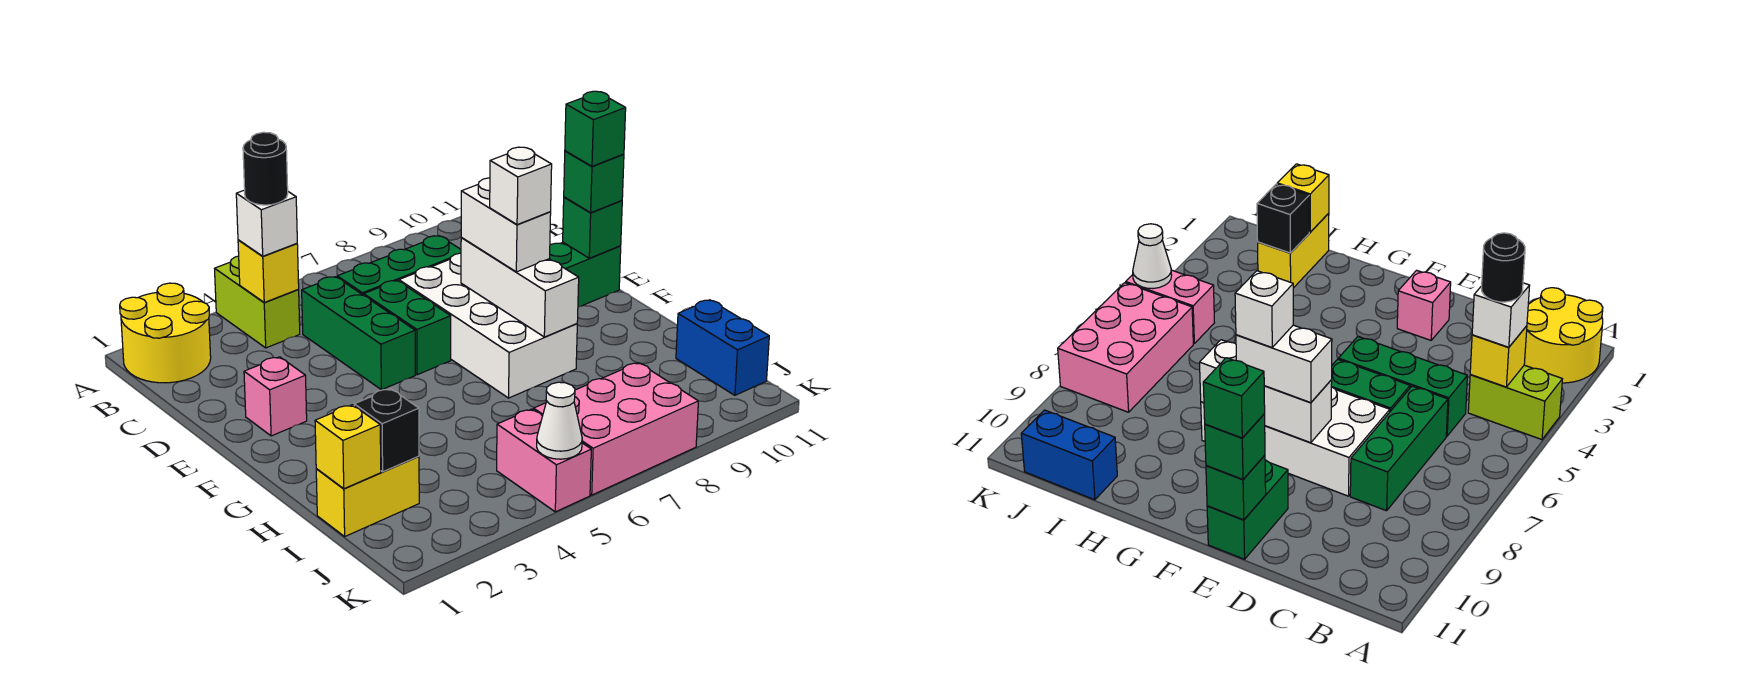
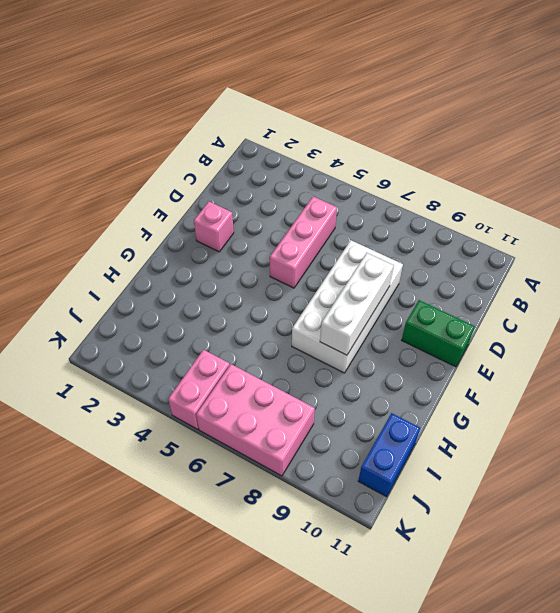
pink brick C5:E5 level 1 -> green brick C5:E5 level 1
none -> yellow round brick A1:B2 level 1
none -> lime brick A4:B4 level 1
none -> green brick C6:C8 level 1

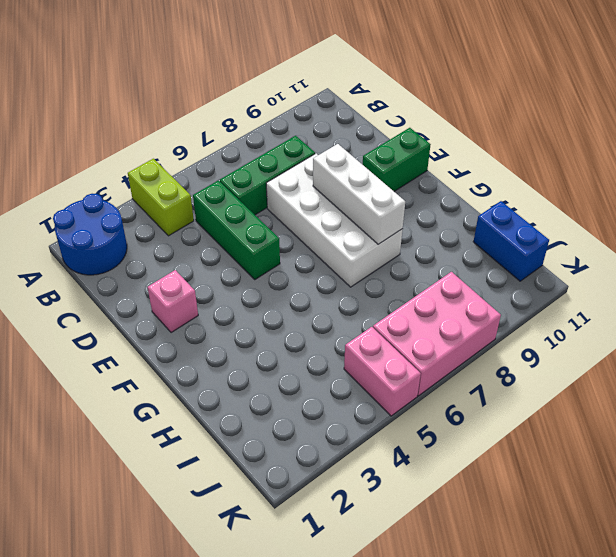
blue round brick A1:B2 level 1 -> yellow round brick A1:B2 level 1
none -> green brick D6:E6 level 1
none -> yellow brick I1:I2 level 1
none -> yellow brick B4 level 2

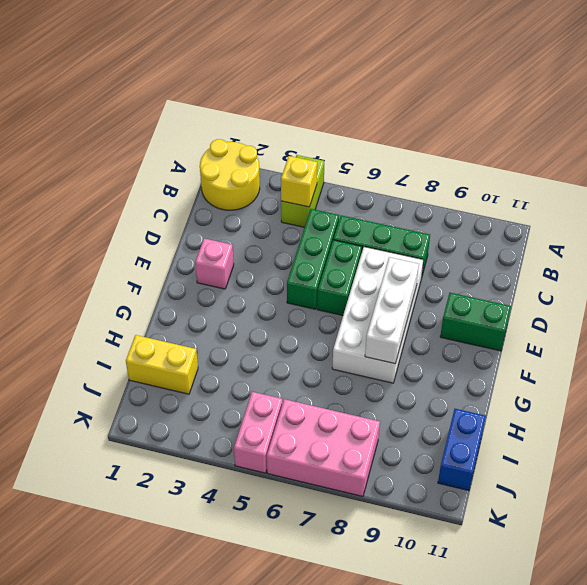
none -> green brick E11 level 2
none -> yellow brick I1 level 2
none -> black brick I2 level 2

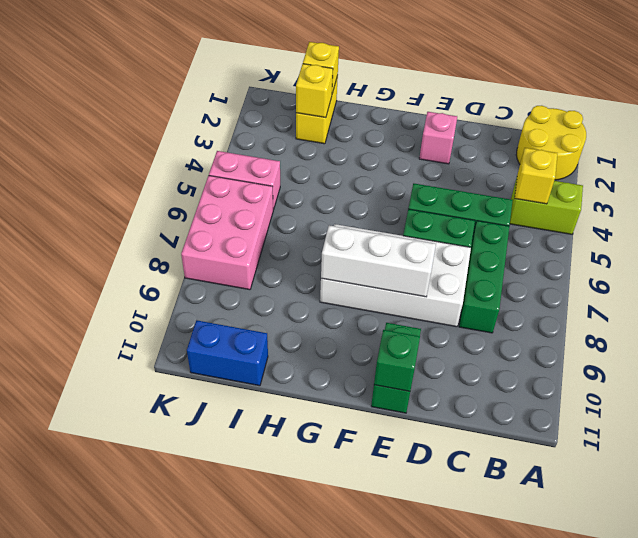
yellow brick I2 level 2 -> black brick I2 level 2
none -> white cone K5 level 2
none -> white brick B4 level 3
none -> white brick E8:F8 level 3

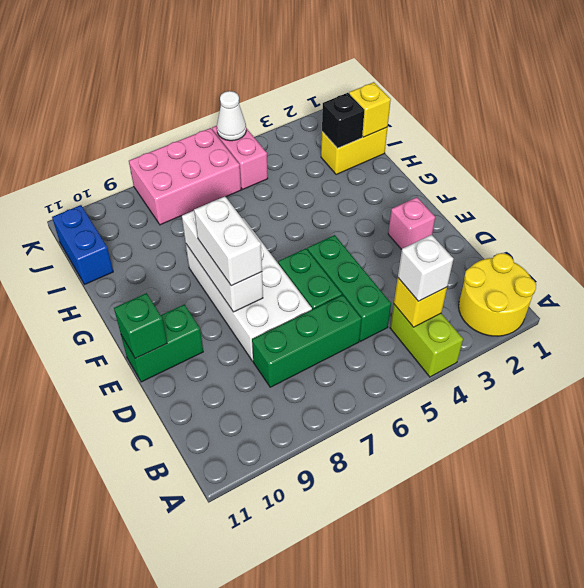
none -> green brick E11 level 3
none -> black round brick B4 level 4
none -> green brick E11 level 4

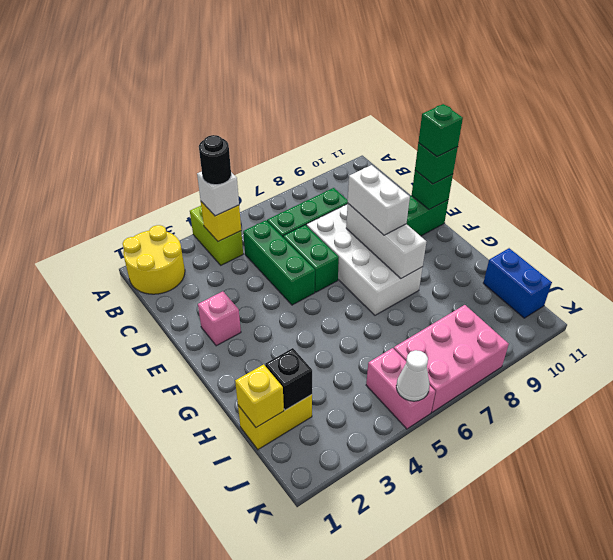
none -> white brick F8 level 4

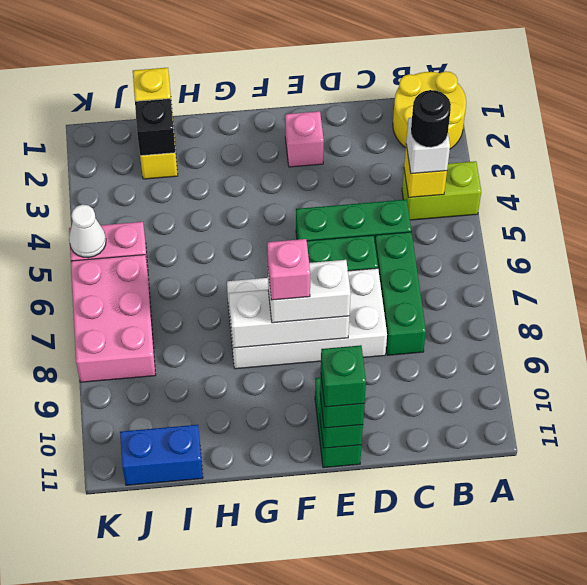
pink brick F8 level 4 -> white brick F8 level 4

